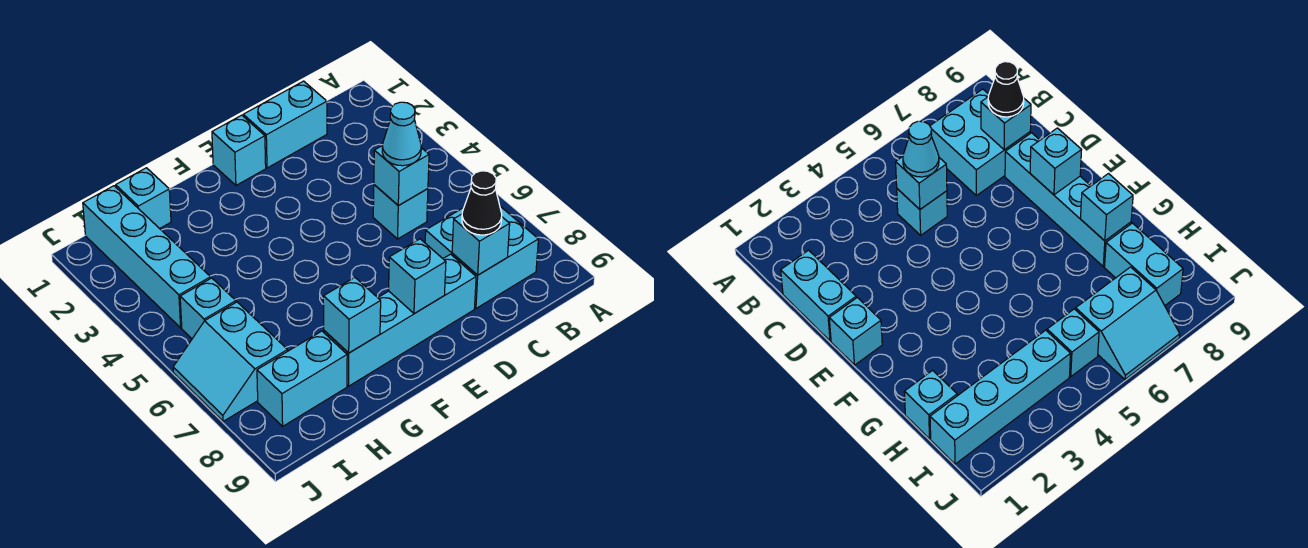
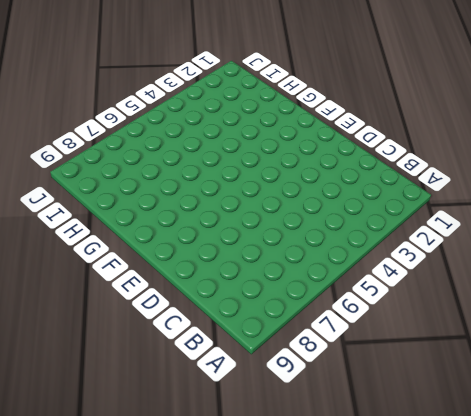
none -> cyan brick B7:C8 level 1
none -> cyan brick C1:D1 level 1
none -> cyan brick C5 level 1

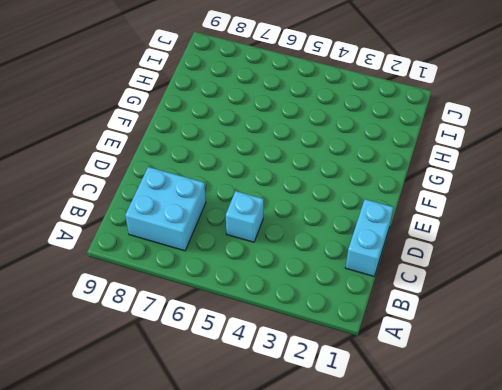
none -> cyan brick D8:G8 level 1
none -> cyan brick E1 level 1
none -> cyan brick H1 level 1

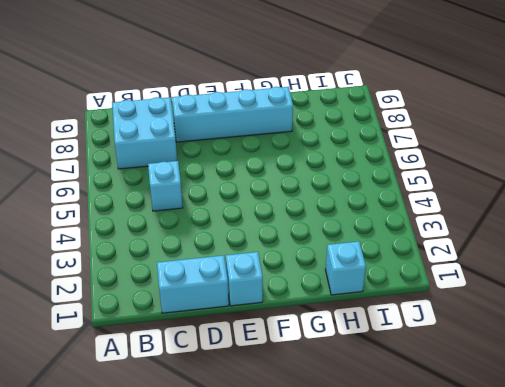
none -> cyan brick H8:I8 level 1
none -> cyan brick I1:I4 level 1
none -> cyan brick I5 level 1

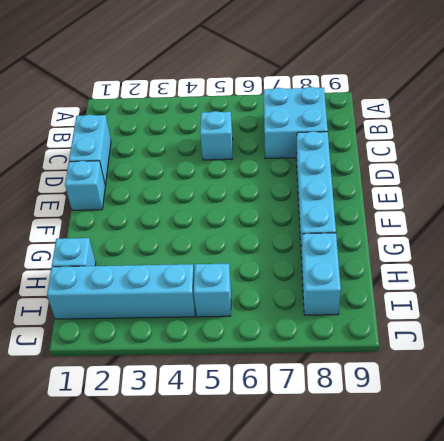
none -> cyan slope I6:J7 level 1 top I
none -> cyan brick C5 level 2
none -> cyan brick C8 level 2

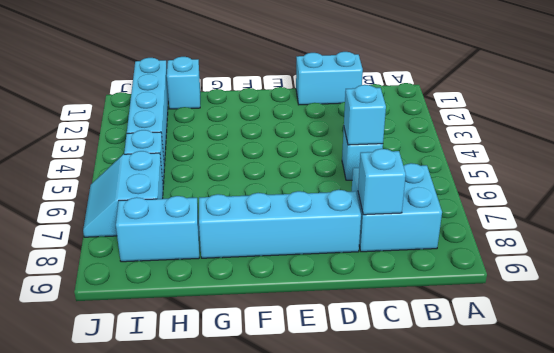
none -> cyan brick E1 level 1
none -> cyan brick E8 level 2
none -> cyan brick G8 level 2

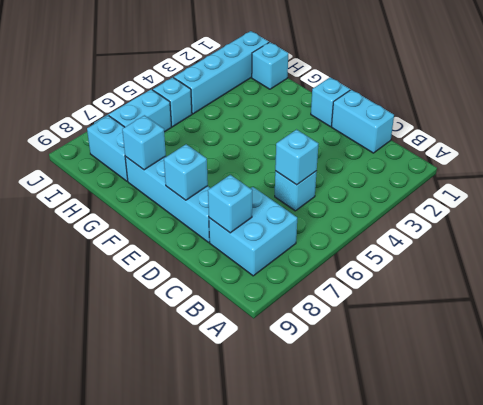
none -> cyan cone C5 level 3
none -> black cone C8 level 3

